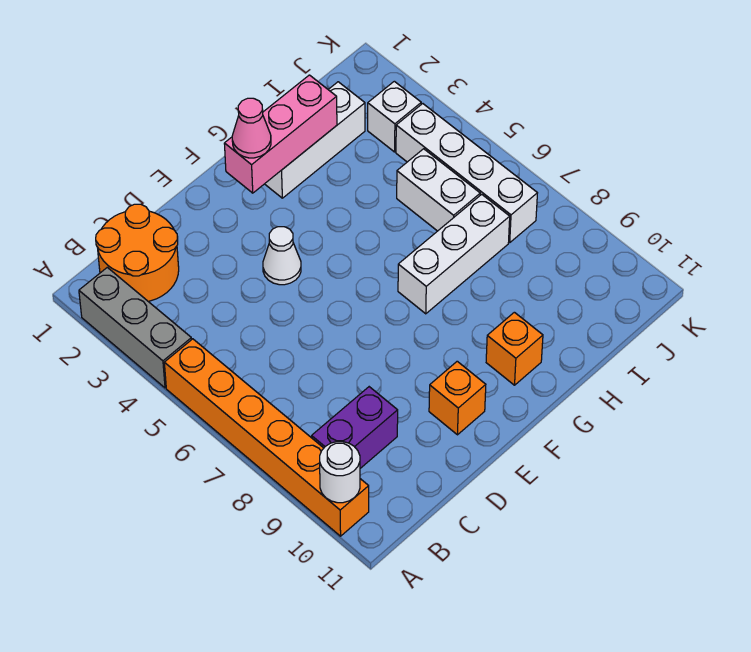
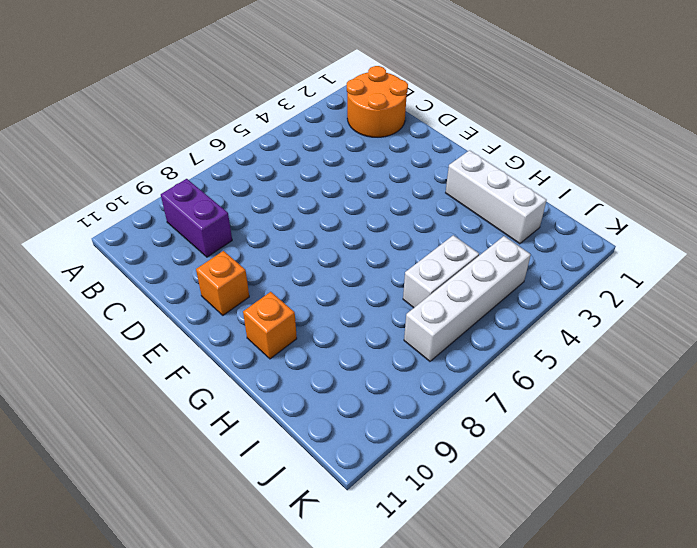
none -> grey brick A2:A4 level 1
none -> orange brick A5:A10 level 1
none -> white cone E4 level 1

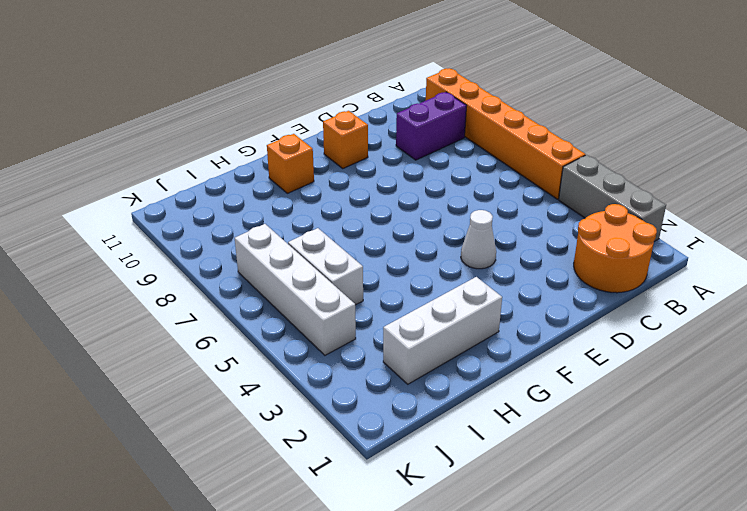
none -> white brick G7:I7 level 1
none -> white brick J3 level 1
none -> white round brick A10 level 2

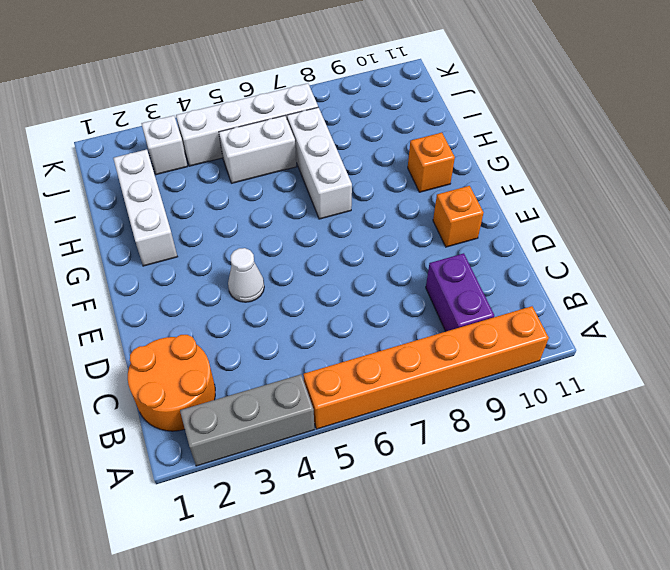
none -> white round brick A10 level 2
none -> pink brick F2:H2 level 2
none -> pink cone F2 level 3

